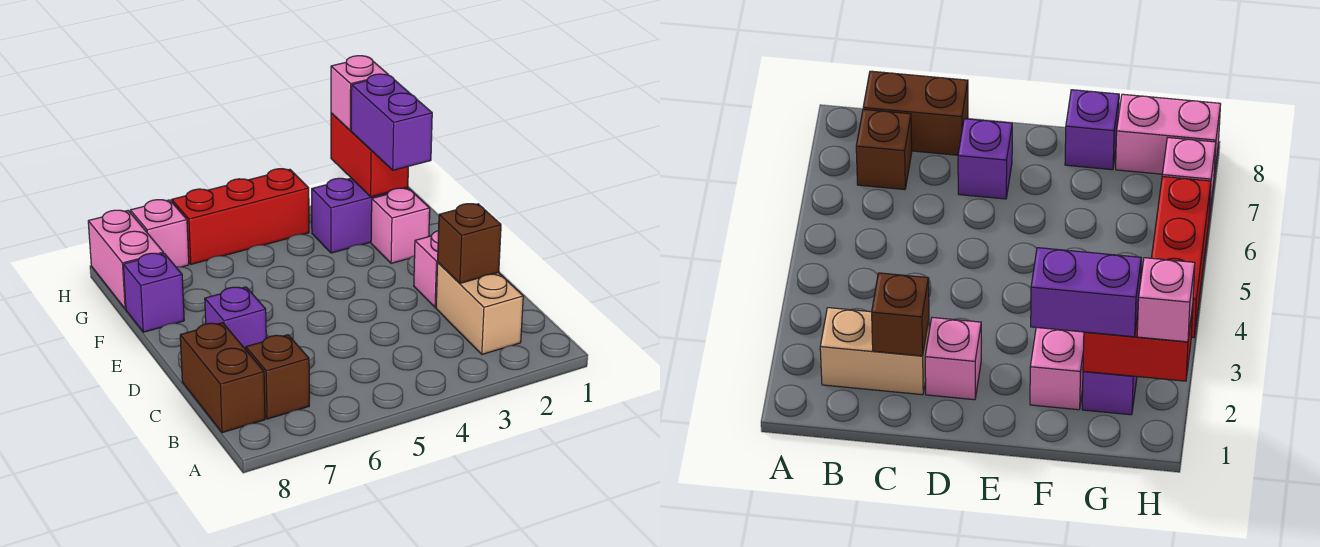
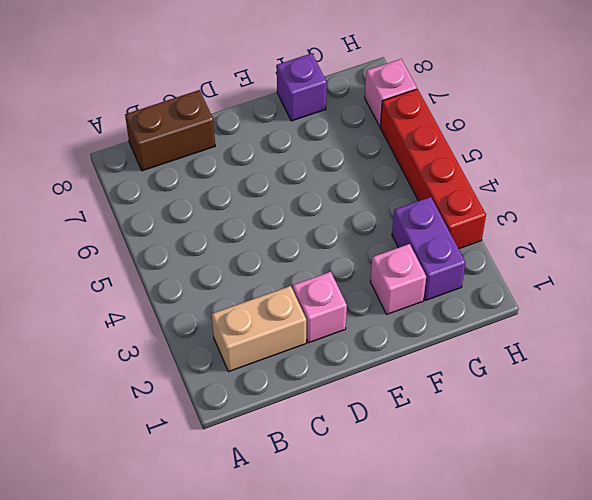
red brick H3:H6 level 1 -> red brick H4:H6 level 1
none -> brown brick B7 level 1
none -> purple brick D7 level 1
none -> pink brick G8:H8 level 1

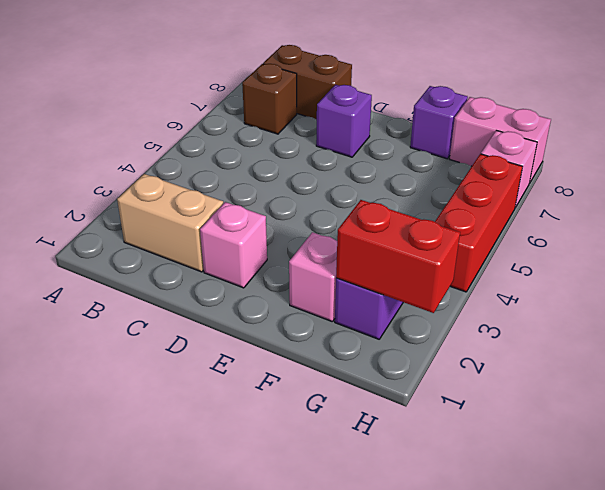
none -> brown brick C2 level 2
none -> purple brick F2:G2 level 3
none -> pink brick H2 level 3

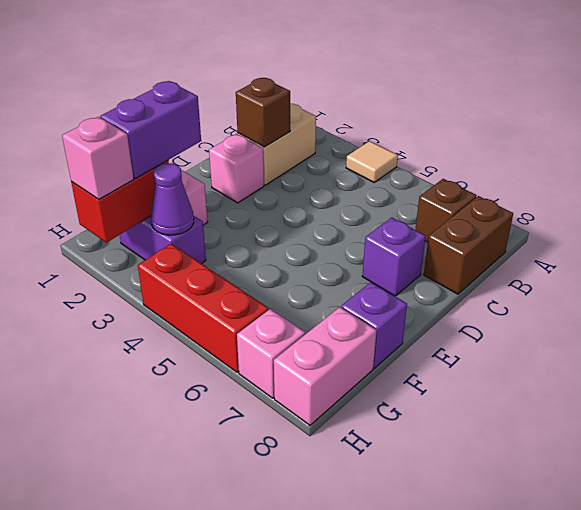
tan tile A4 level 1 -> none
purple cone G3 level 2 -> none

